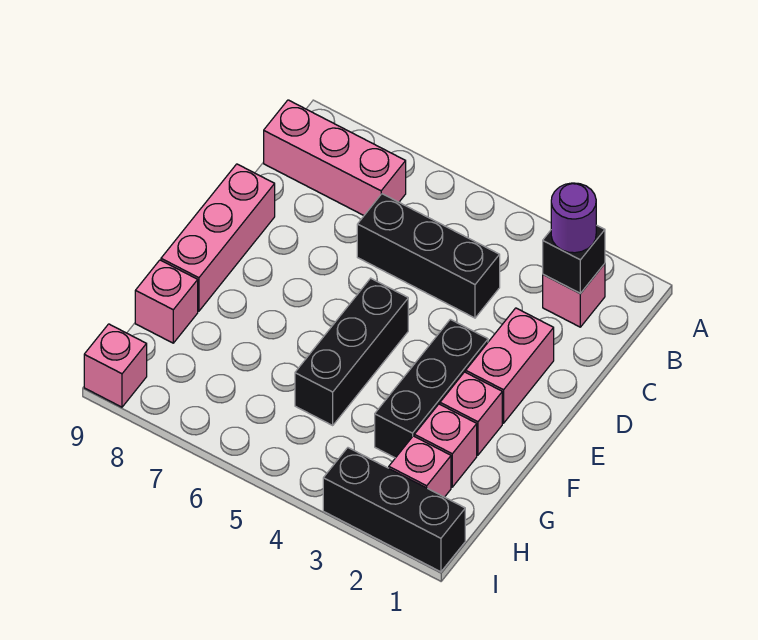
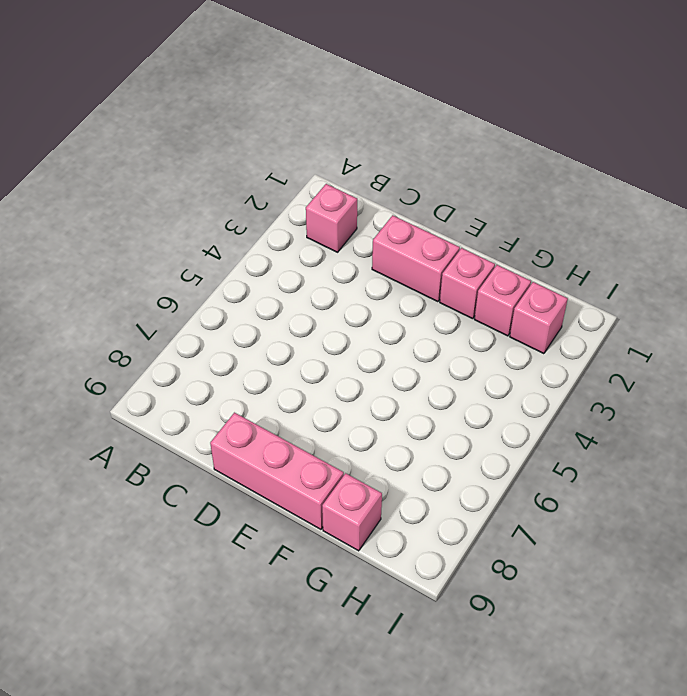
none -> pink brick B7:B9 level 1
none -> black brick C4:C6 level 1
none -> black brick E3:G3 level 1

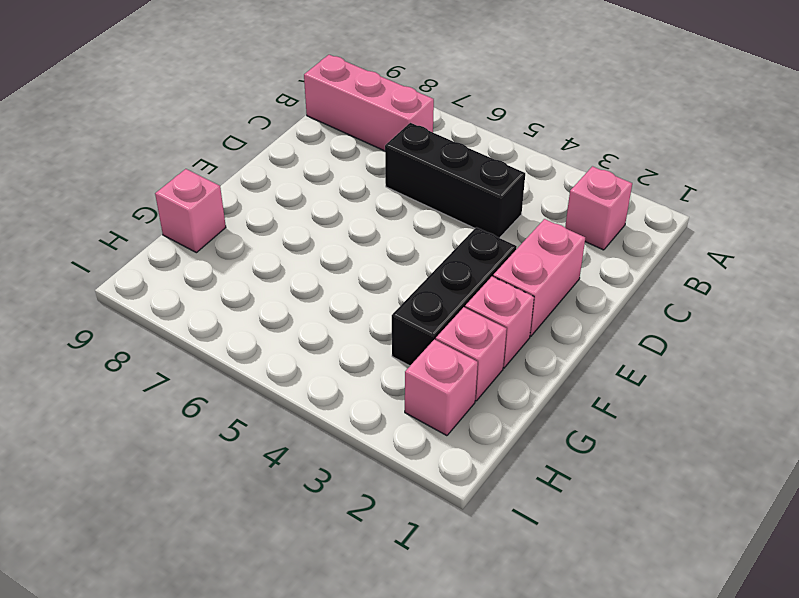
none -> pink brick D9:F9 level 1
none -> black brick E5:G5 level 1
none -> black brick I1:I3 level 1

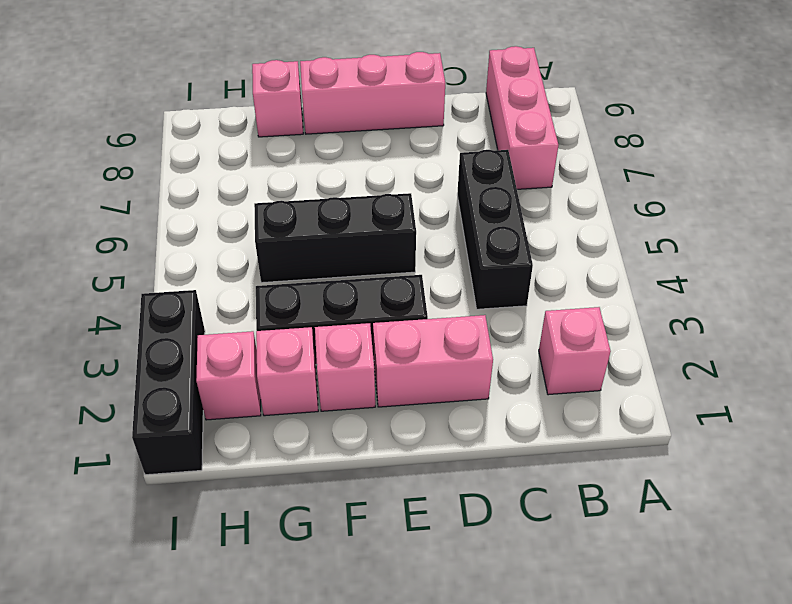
none -> pink brick I9 level 1
none -> black brick B2 level 2
none -> purple round brick B2 level 3

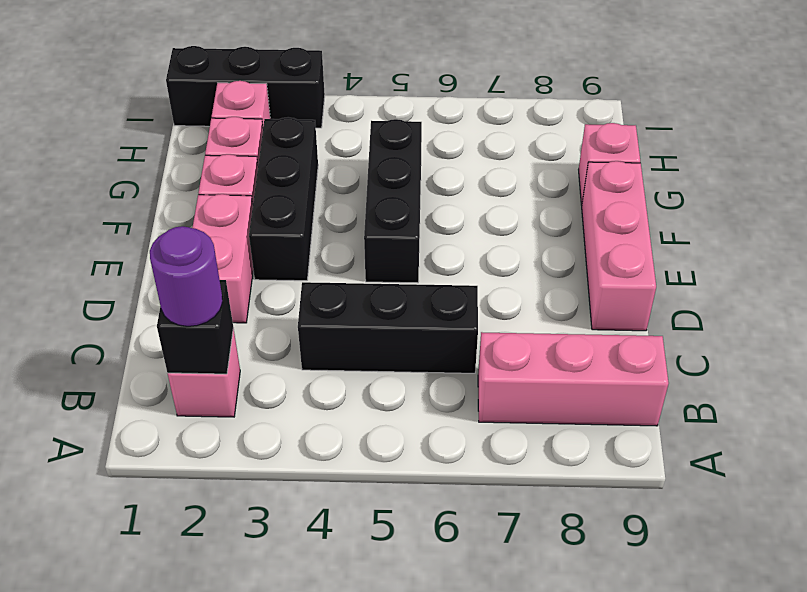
none -> pink brick I9 level 1

